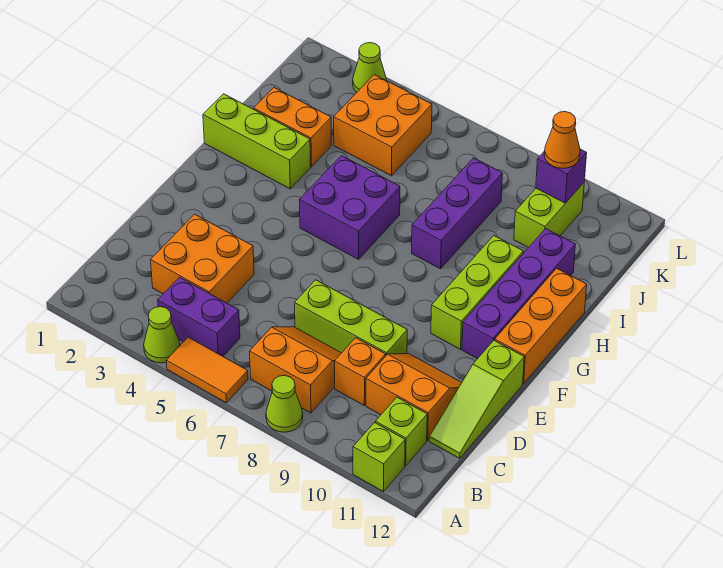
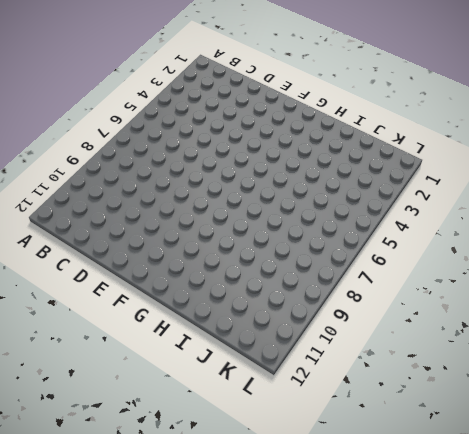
none -> lime cone A4 level 1
none -> orange tile A5:A6 level 1
none -> lime cone A8 level 1

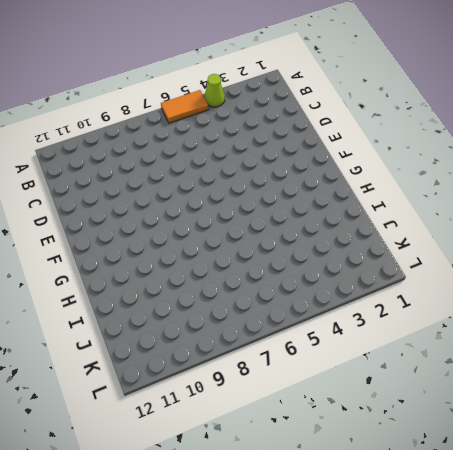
none -> lime cone A8 level 1
none -> lime brick A11 level 1
none -> purple brick B4:B5 level 1

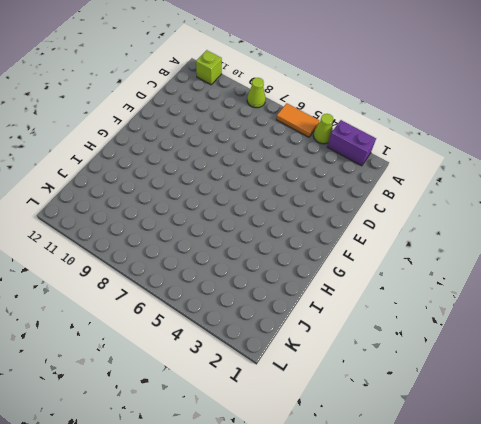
purple brick A2:A3 level 1 -> purple brick B4:B5 level 1
none -> orange slope B7:C8 level 1 top B
none -> lime brick B11 level 1
none -> orange brick C3:D4 level 1

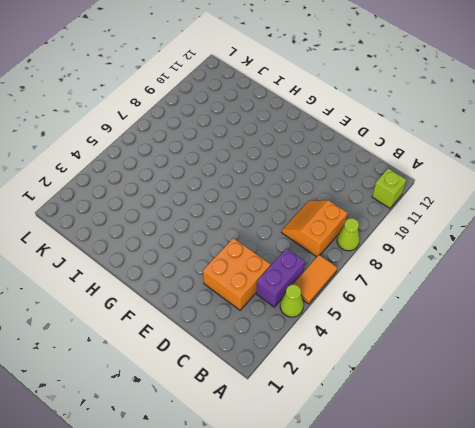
none -> lime brick B11 level 1
none -> orange brick C9 level 1
none -> orange slope C10:D11 level 1 top C

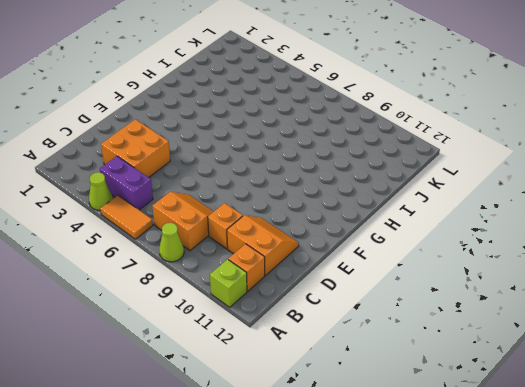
orange brick B11 level 1 -> lime brick B11 level 1
none -> lime slope C12:E12 level 1 top E
none -> lime brick D7:D9 level 1
none -> lime brick F10:H10 level 1

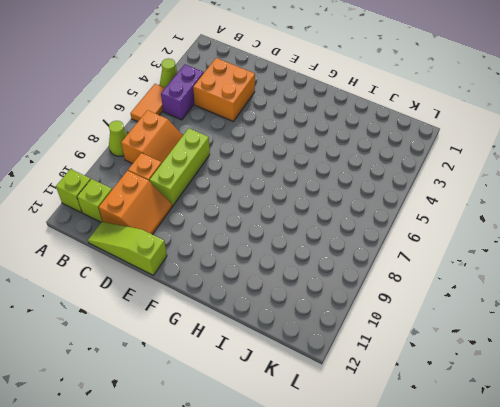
none -> lime brick F10:H10 level 1
none -> purple brick F11:I11 level 1
none -> orange brick F12:H12 level 1

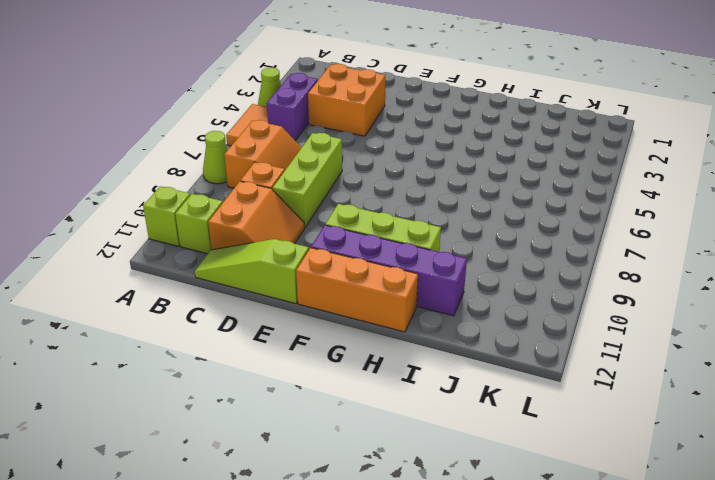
none -> purple brick G5:H6 level 1
none -> lime brick H1:H3 level 1
none -> purple brick H8:J8 level 1

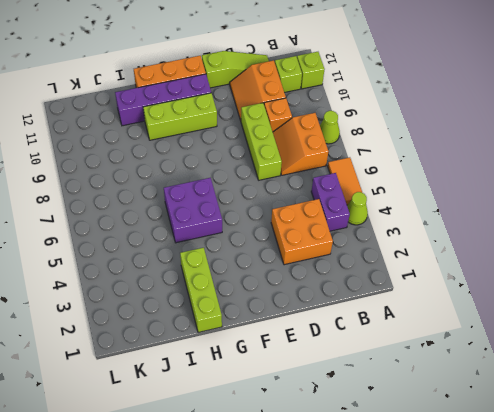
none -> purple brick H8:J8 level 1
none -> orange brick I2:I3 level 1
none -> orange brick J4:K5 level 1

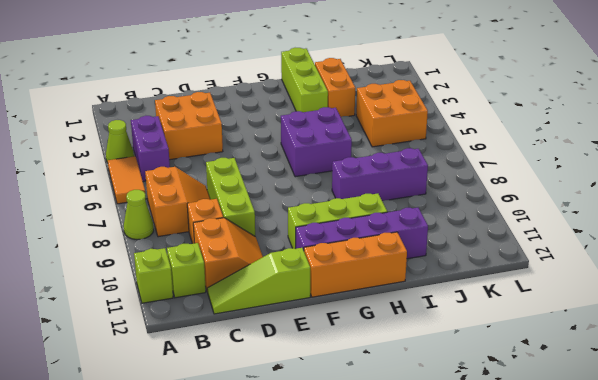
none -> lime brick J10:K10 level 1
none -> lime cone L3 level 1
none -> purple brick K10 level 2

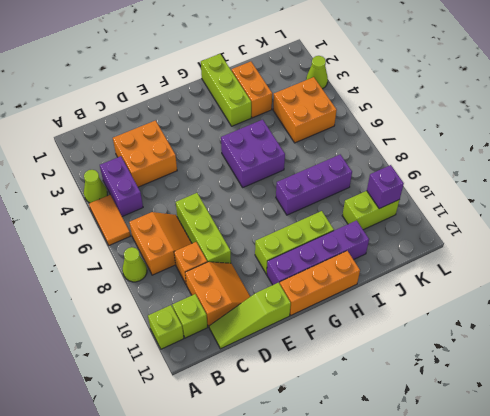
none -> orange cone K10 level 3

